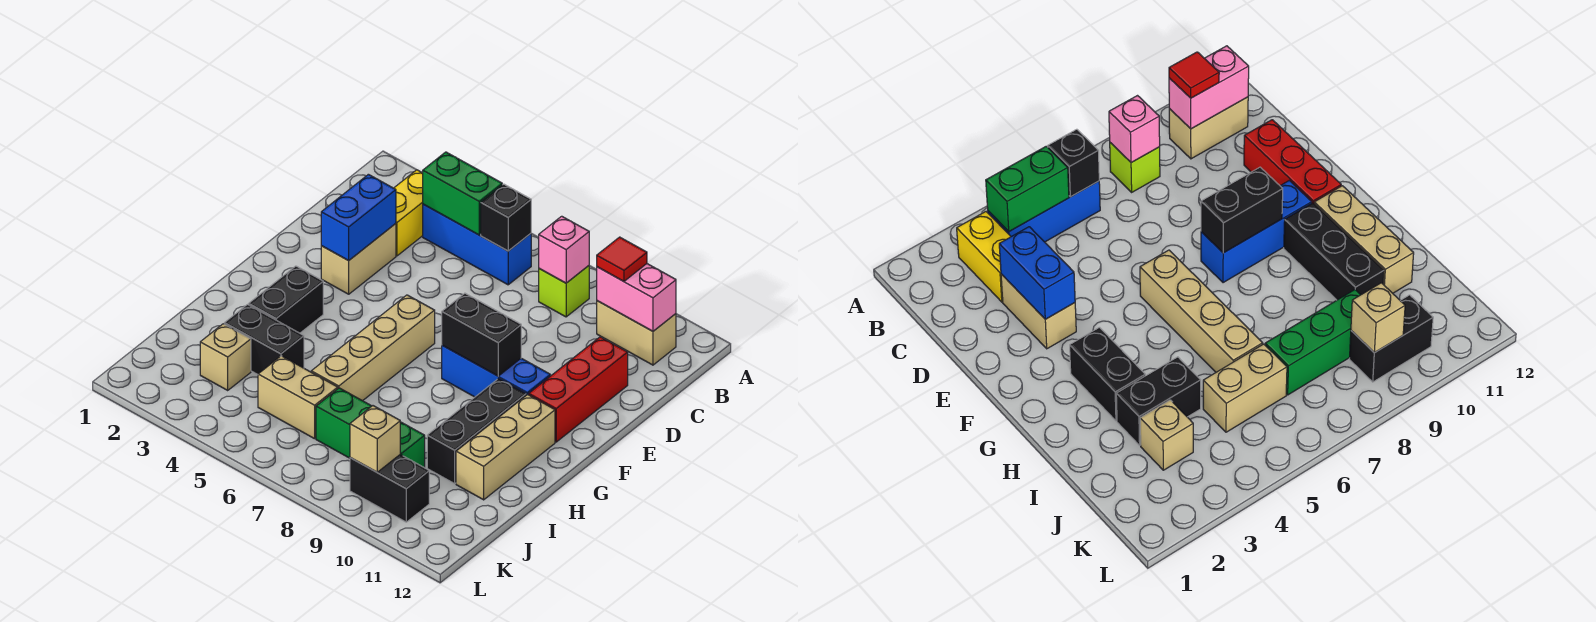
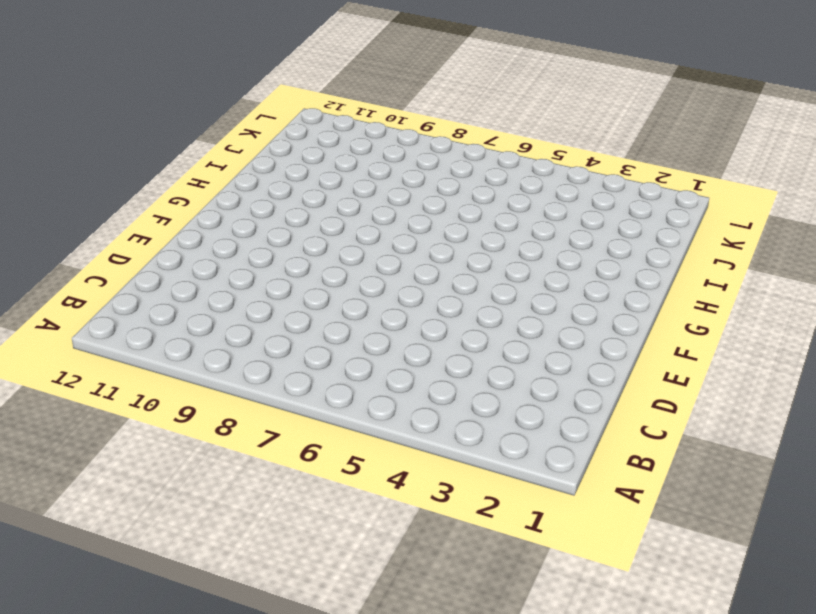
none -> yellow brick B3:C3 level 1
none -> blue brick B4:B6 level 1
none -> lime brick B8 level 1

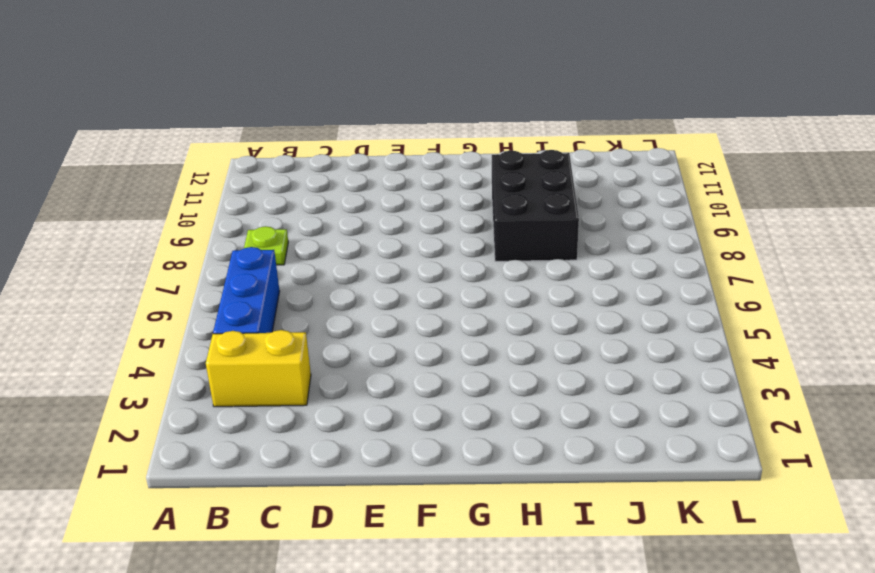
lime plate B8 level 1 -> lime brick B8 level 1
black brick H8:I10 level 1 -> black brick G10:I10 level 1
none -> tan brick B10:B11 level 1
none -> tan brick D3:E3 level 1
none -> red brick D11:F11 level 1

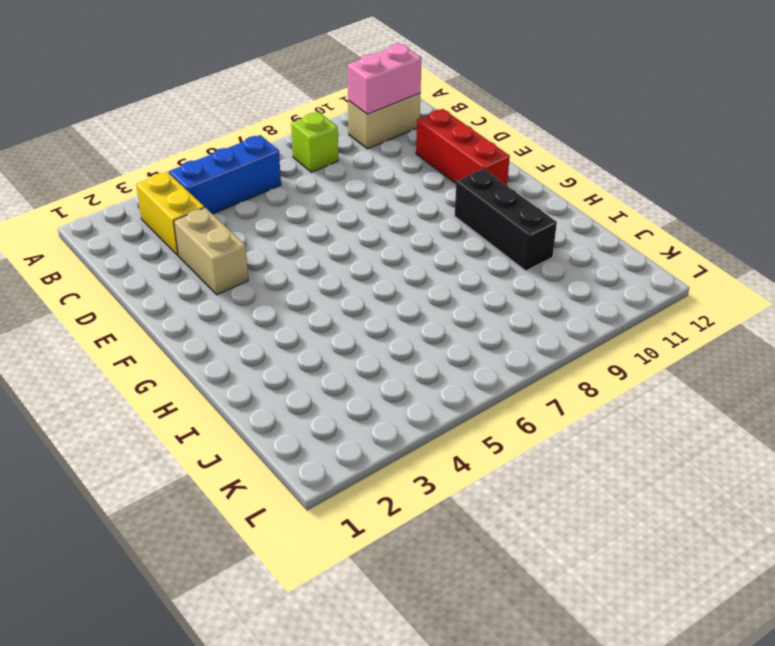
none -> tan brick F6:I6 level 1
none -> blue brick F8:F10 level 1
none -> black brick G3:H3 level 1

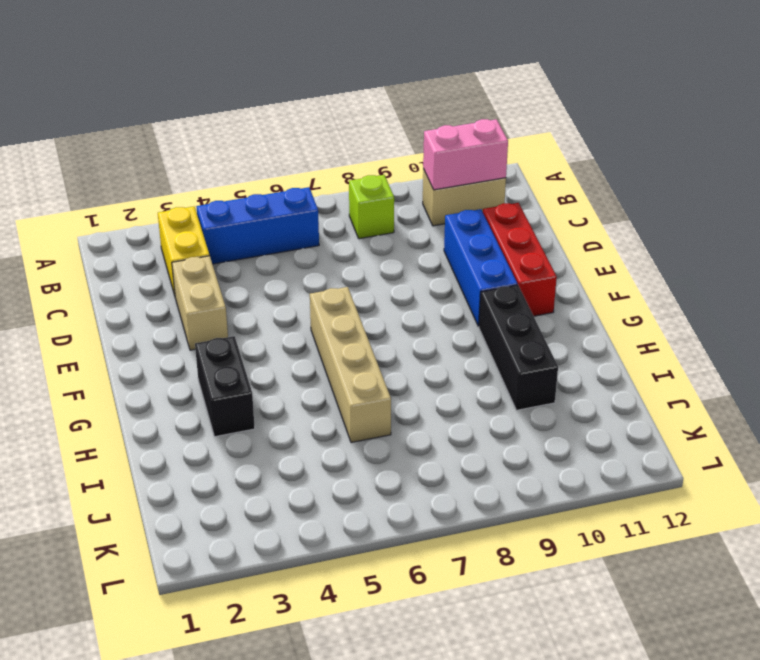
blue brick D10:F10 level 1 -> blue brick F8:F10 level 1
none -> tan brick G11:I11 level 1
none -> black brick I3:I4 level 1
none -> tan brick J3 level 1

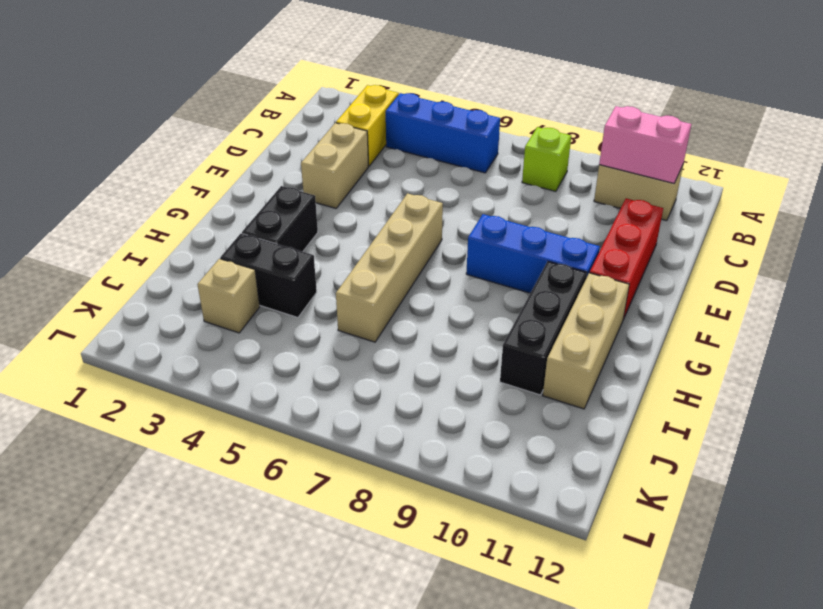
none -> tan brick J5:J6 level 1
none -> green brick J7:J9 level 1
none -> black brick K9:K10 level 1

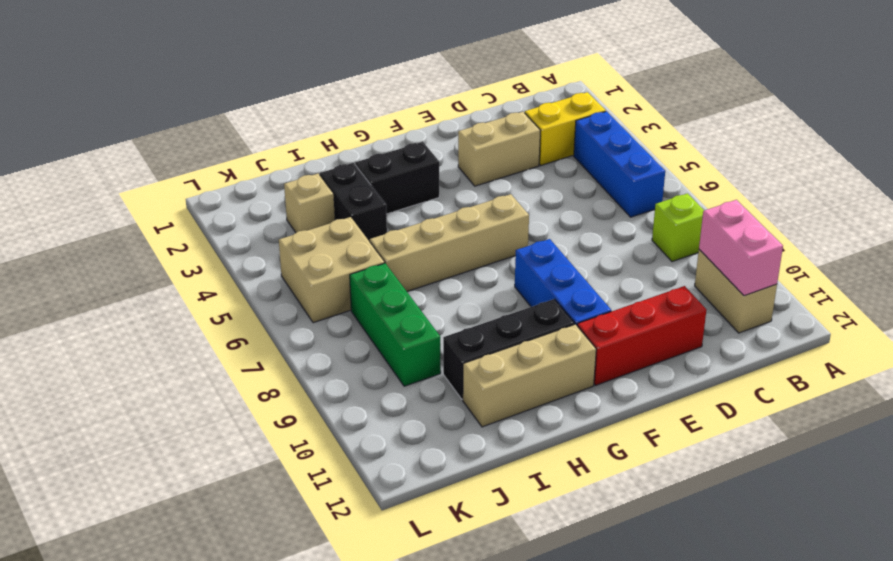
tan brick J5:K6 level 1 -> tan brick J5:J6 level 1
none -> black brick K9:K10 level 1
none -> green brick B4:B5 level 2
none -> black brick B6 level 2

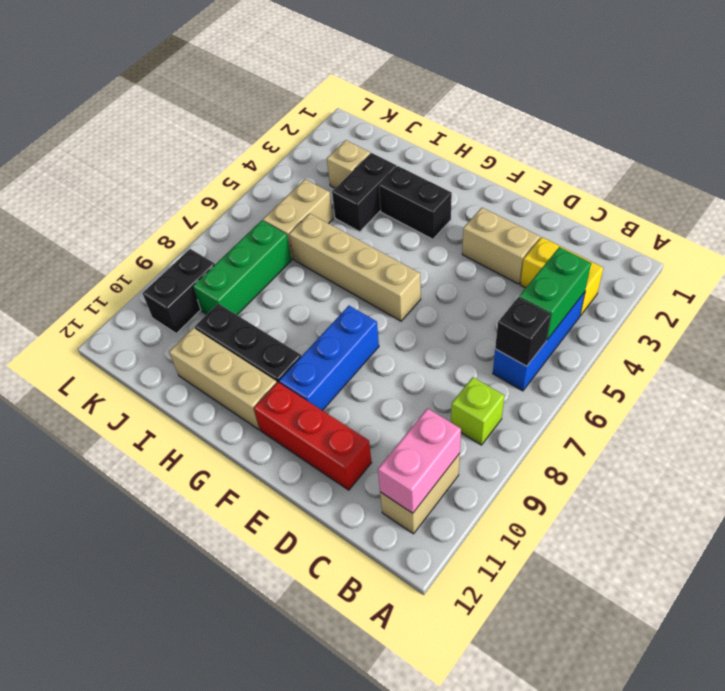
none -> pink brick B8 level 2
none -> blue brick D3:E3 level 2
none -> black brick F8:F9 level 2

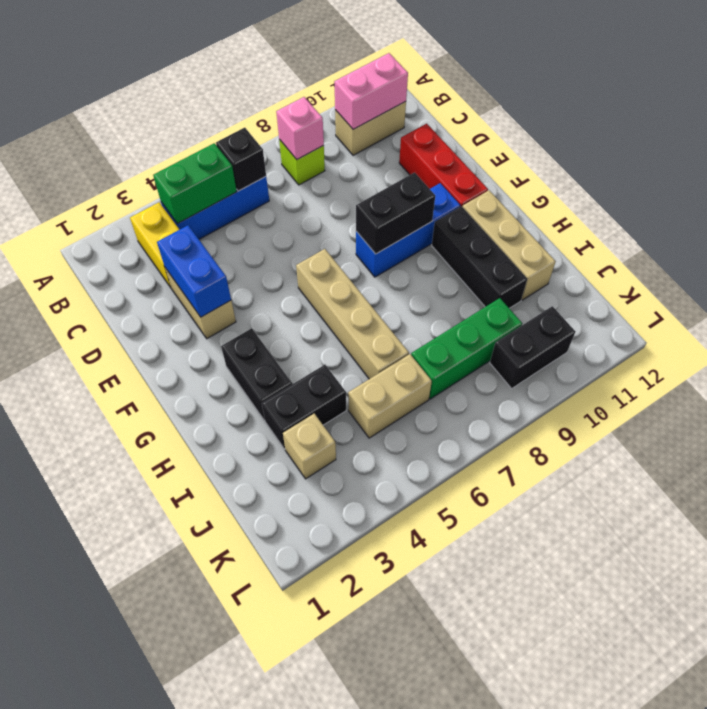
none -> tan brick K9 level 2
none -> red tile B10 level 3

